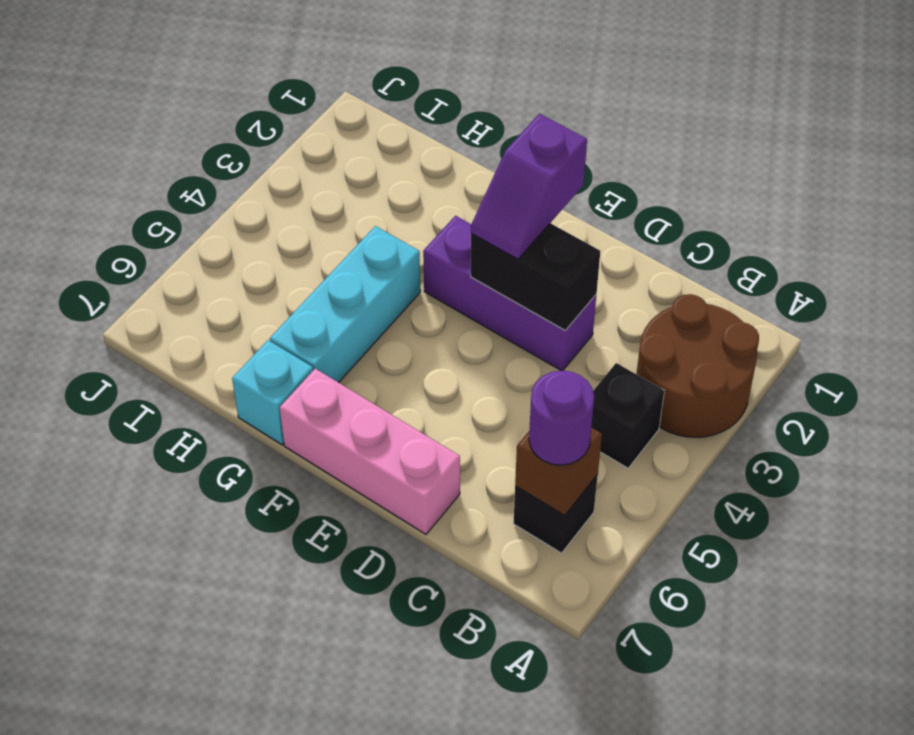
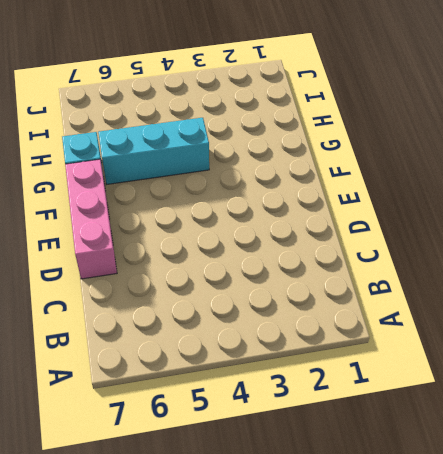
none -> brown round brick A2:B3 level 1
none -> black brick B4 level 1

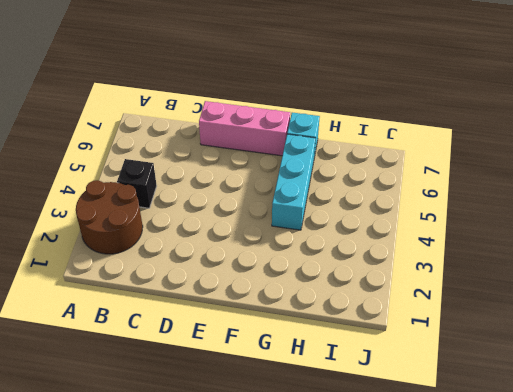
none -> black brick B6 level 1
none -> purple brick D3:F3 level 1

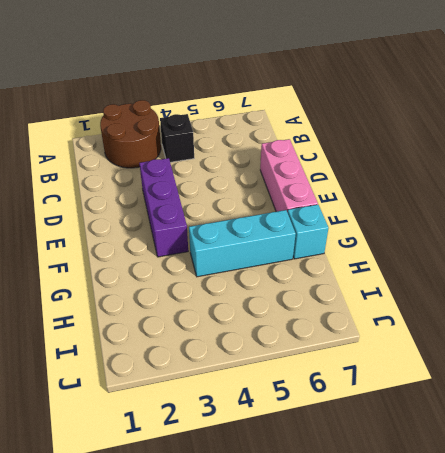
none -> black brick B6 level 1
none -> brown brick B6 level 2

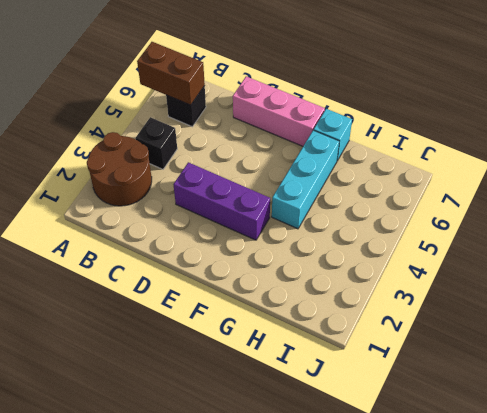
brown brick A6:B6 level 2 -> brown brick B6 level 2
none -> black brick D3:E3 level 2
none -> purple round brick B6 level 3

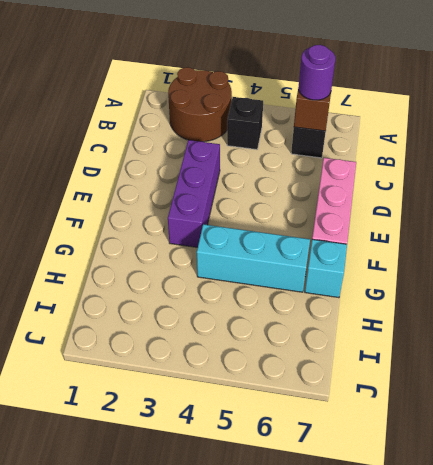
none -> black brick D3:E3 level 2
none -> purple slope E2:E3 level 3 top 2

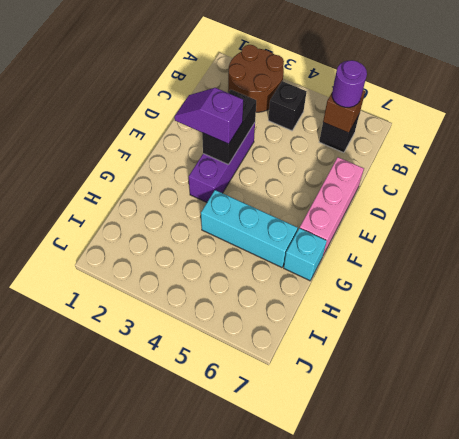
purple slope E2:E3 level 3 top 3 -> purple slope E2:E3 level 3 top 2

